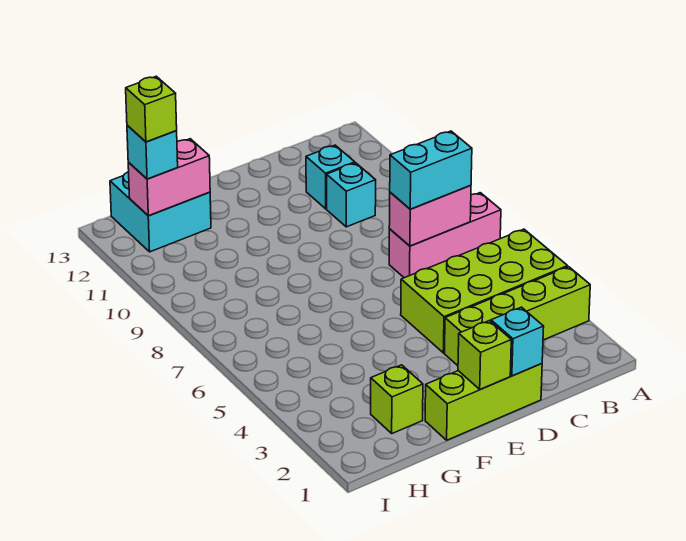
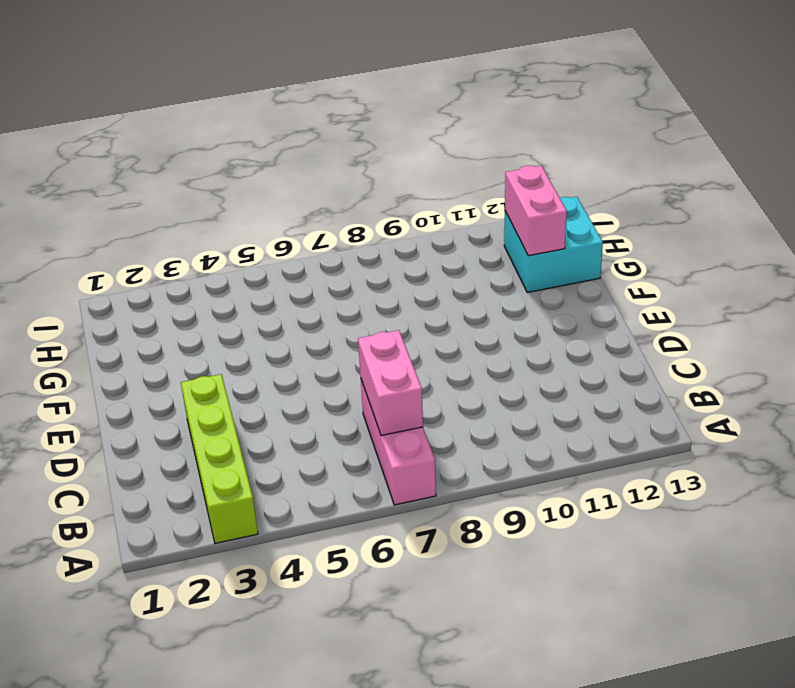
none -> lime brick A4:D5 level 1
none -> cyan brick C10 level 1
none -> cyan brick C11 level 1

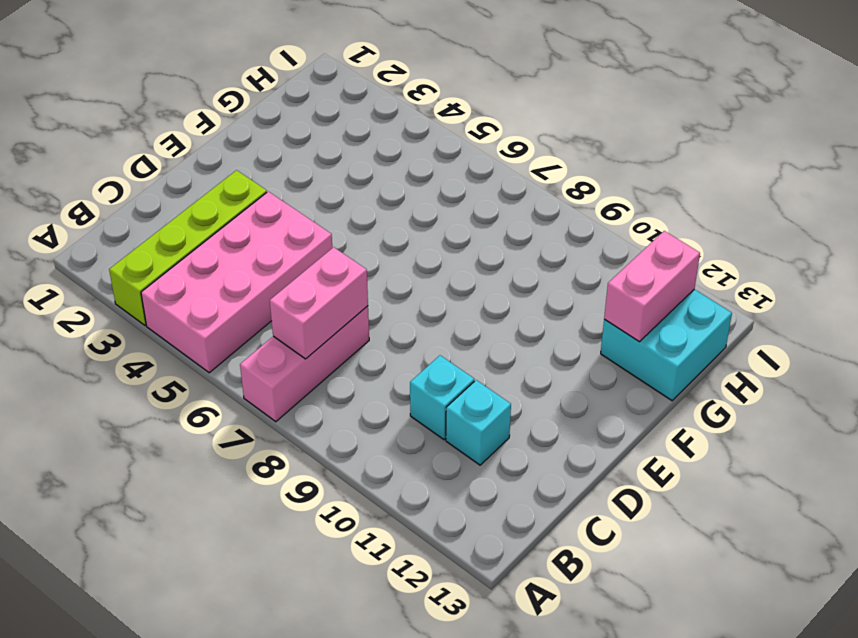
pink brick A4:D5 level 1 -> lime brick A4:D5 level 1
none -> lime brick D1:F1 level 1
none -> lime brick G2 level 1
none -> cyan brick D1 level 2

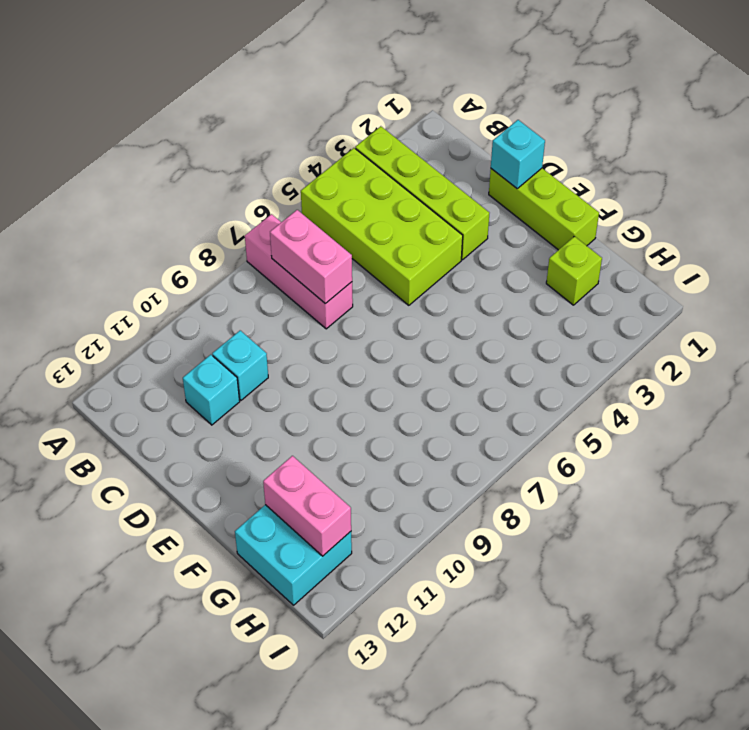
none -> lime brick E1 level 2
none -> cyan brick B7:C7 level 3
none -> cyan brick H12 level 3

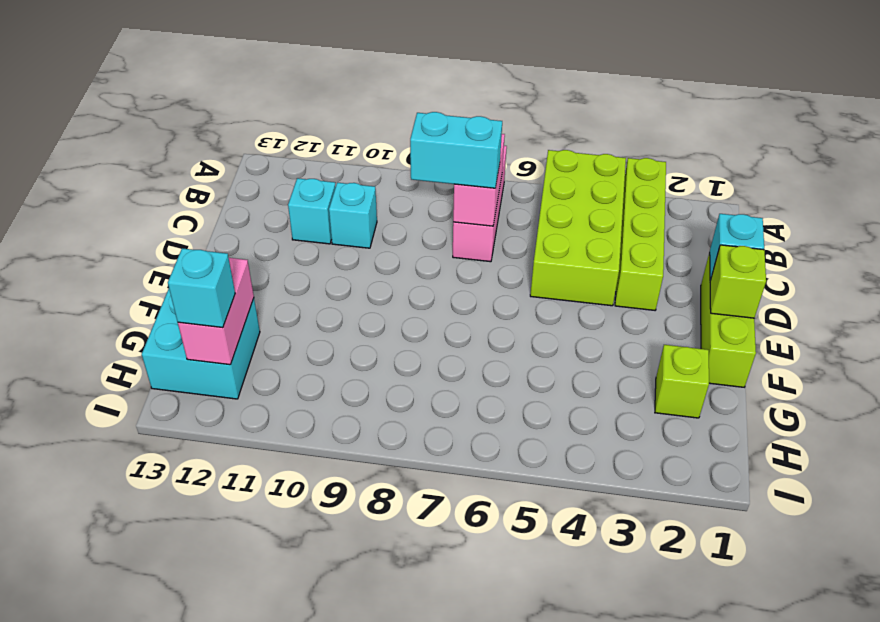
cyan brick C7:C8 level 3 -> cyan brick B7:C7 level 3
none -> lime brick H12 level 4

